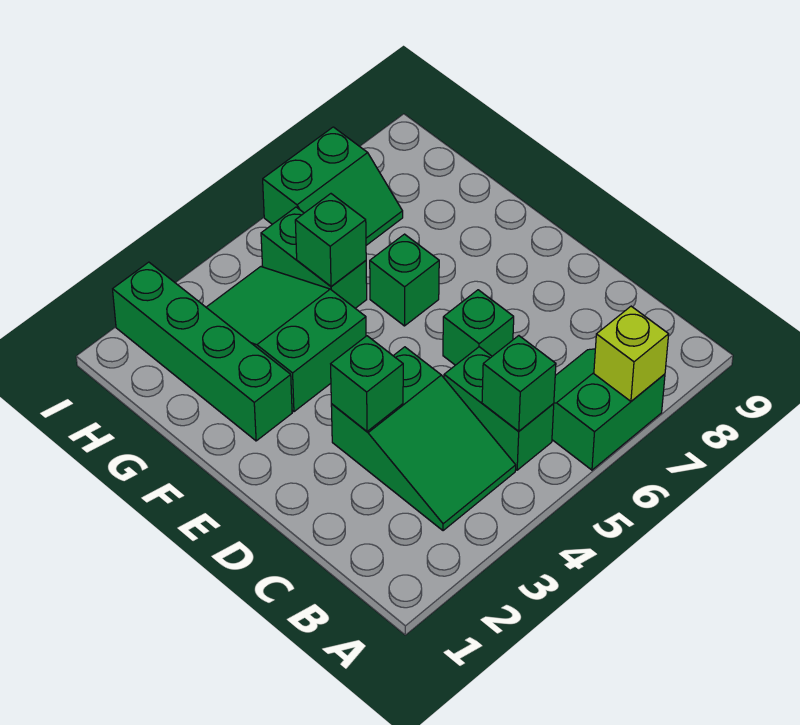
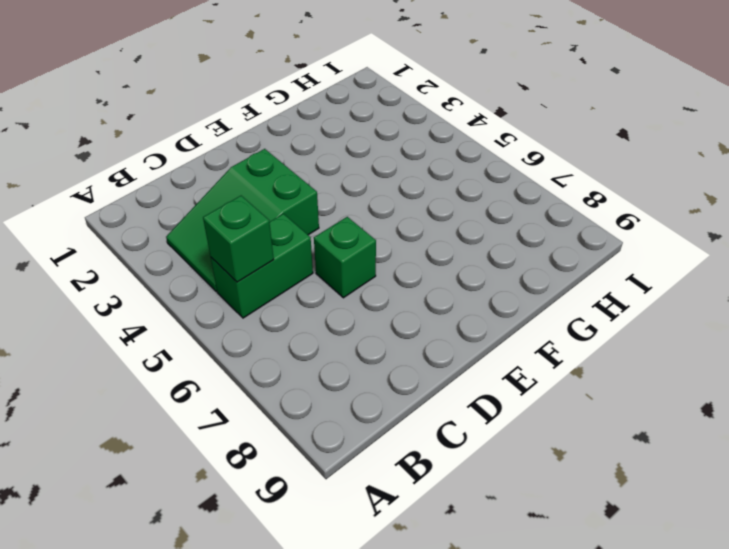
none -> green slope A6:B7 level 1 top A
none -> green brick F2:I2 level 1
none -> green slope F3:H4 level 1 top F

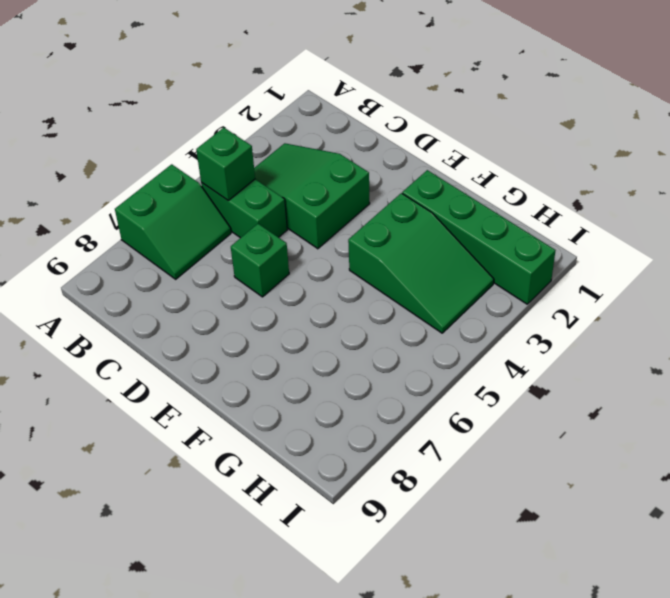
none -> green brick F6 level 1
none -> green brick G5:H5 level 1
none -> green slope H6:I7 level 1 top I

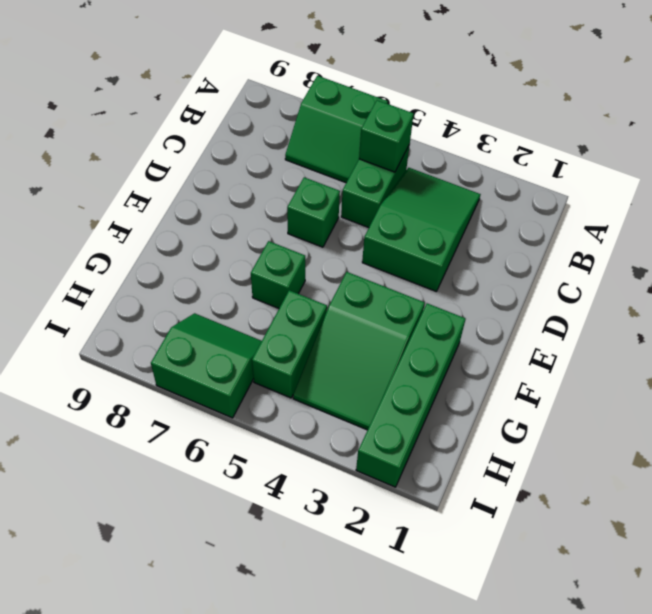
none -> lime brick A7 level 2
none -> green brick D3 level 2
none -> green brick G5 level 2

